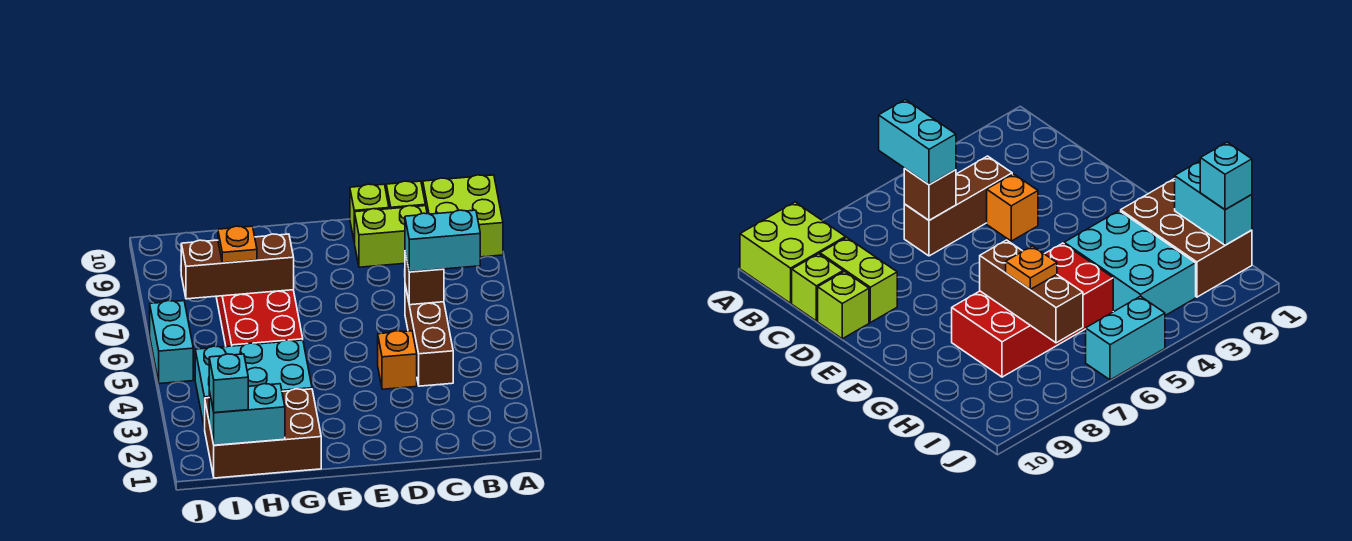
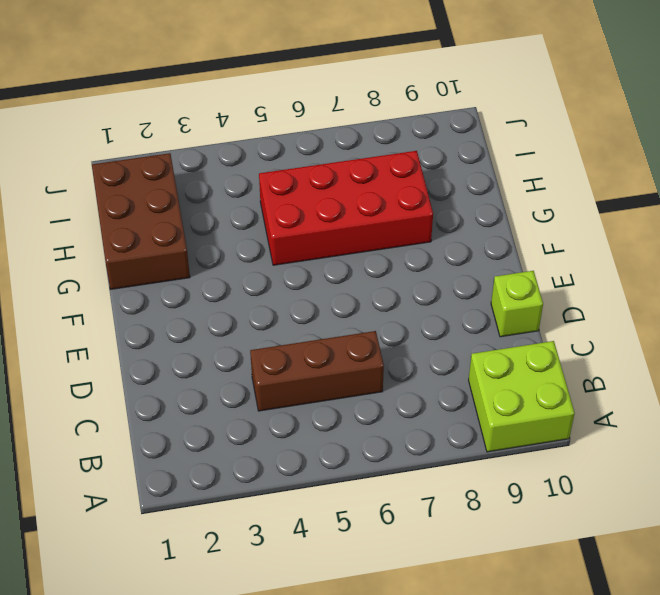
none -> lime brick C9:D9 level 1
none -> lime brick C10 level 1
none -> orange brick D4 level 1

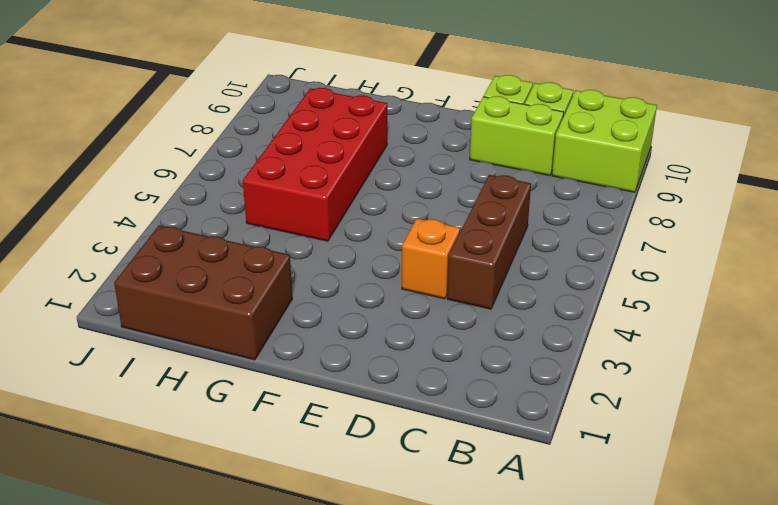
none -> cyan brick G3:I4 level 1
none -> cyan brick J5:J6 level 1
none -> brown brick C6 level 2

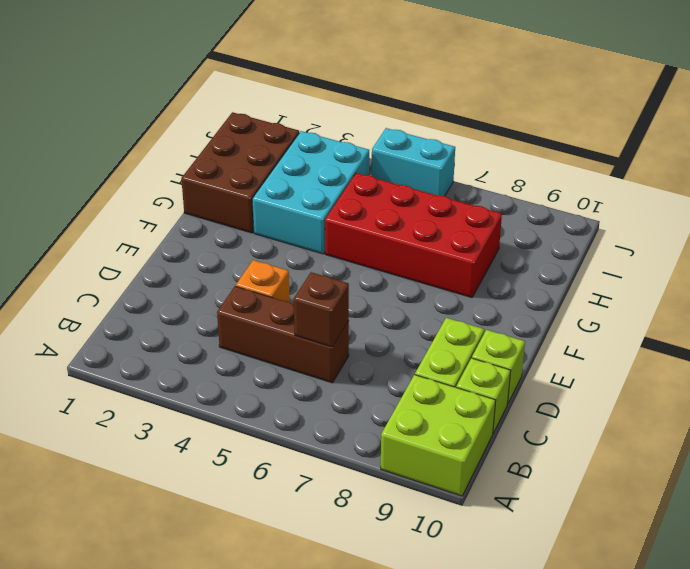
none -> brown brick G7:I7 level 2
none -> cyan brick H1:I1 level 2
none -> cyan brick B6:C6 level 3

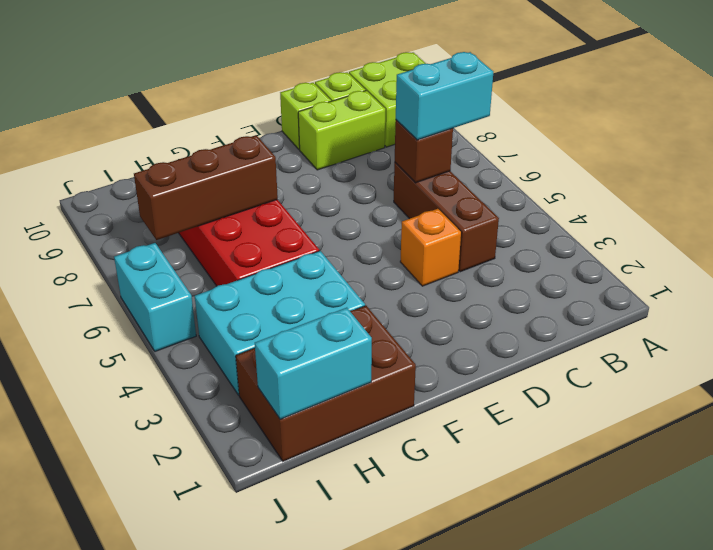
none -> orange plate H7 level 3
none -> cyan brick I1 level 3

